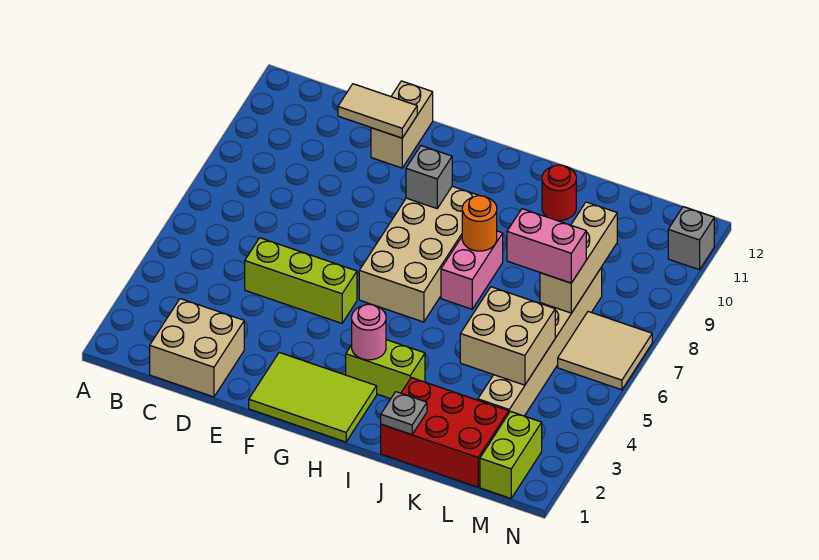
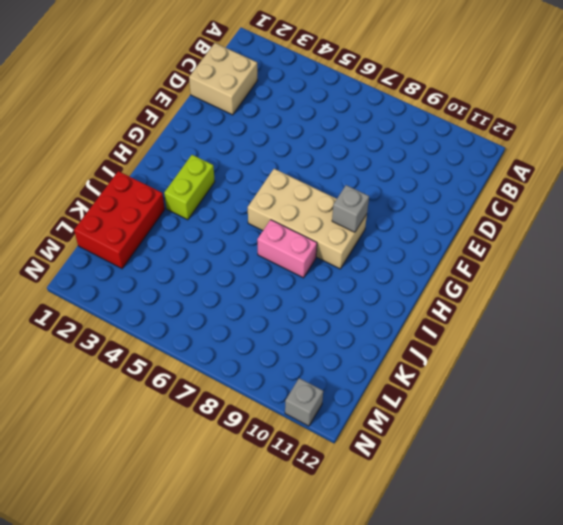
none -> lime brick D5:F5 level 1
none -> tan brick E11:E12 level 1
none -> lime tile F1:H2 level 1

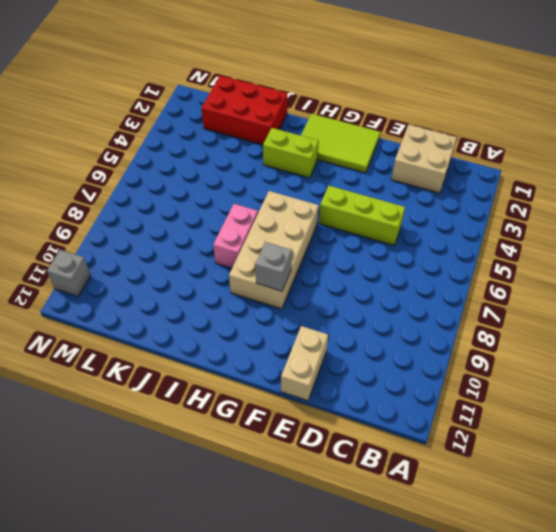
none -> red round brick J11 level 1
none -> tan brick L3:L8 level 1
none -> lime brick M1:M2 level 1

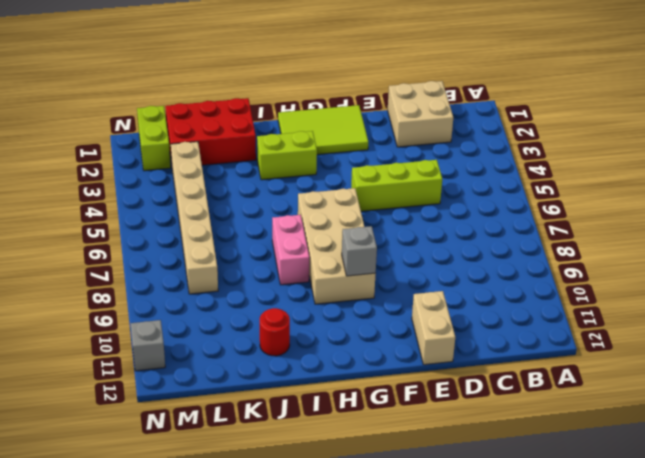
none -> tan tile M6:N7 level 1
none -> tan tile D11:E11 level 2
none -> pink round brick H3 level 2

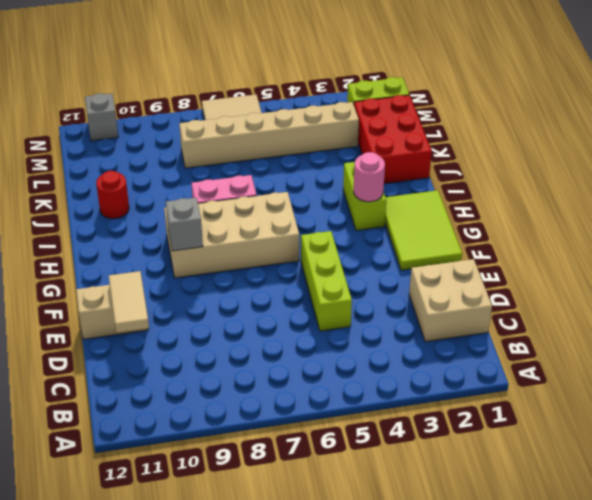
none -> orange round brick I8 level 2
none -> grey plate J1 level 2
none -> tan brick K4:L5 level 2

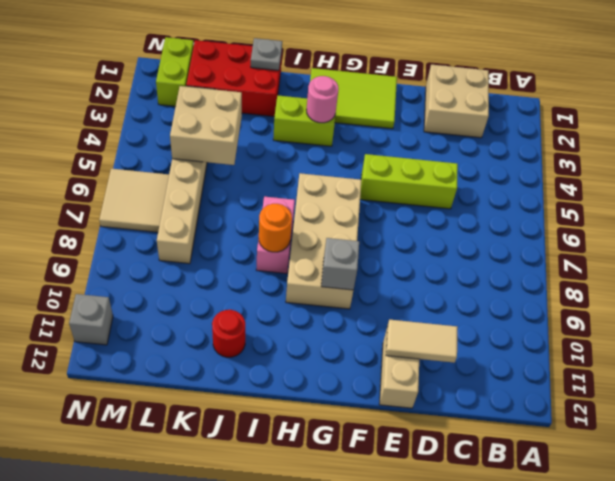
none -> tan brick L7:L9 level 2
none -> pink brick K7:L7 level 3

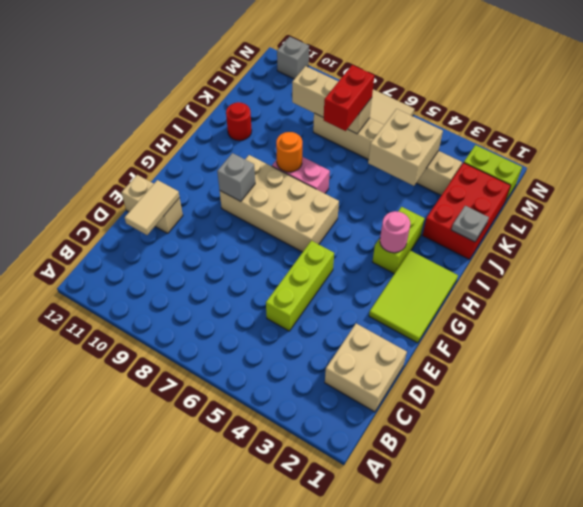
red brick K7:L7 level 3 -> pink brick K7:L7 level 3

